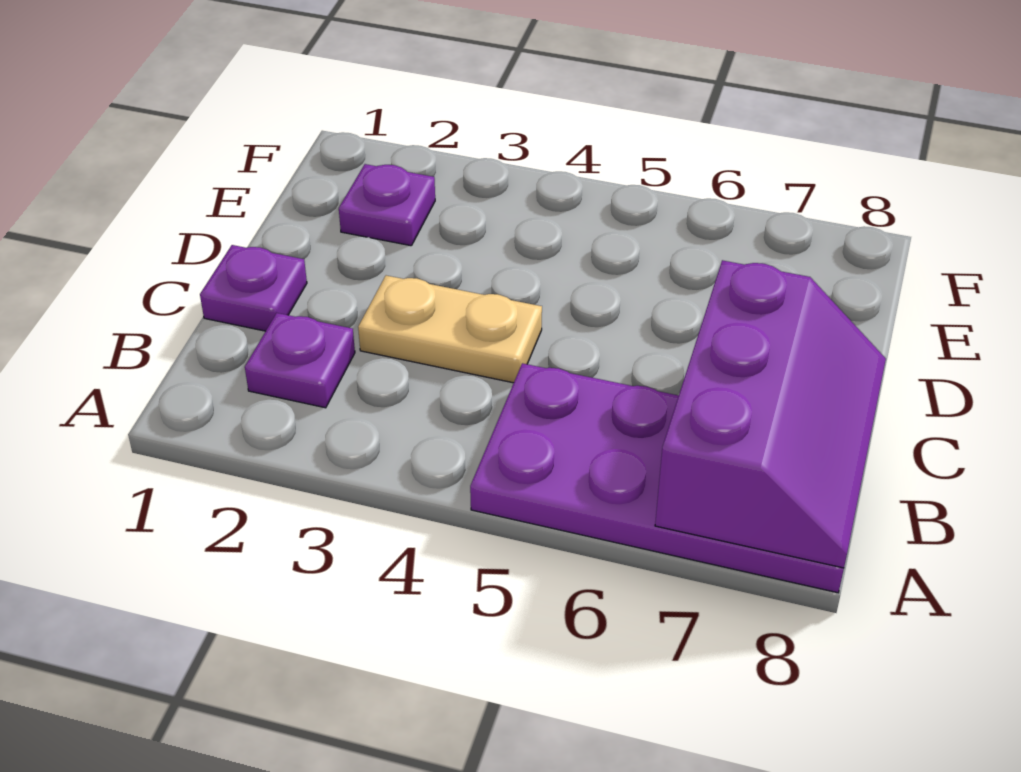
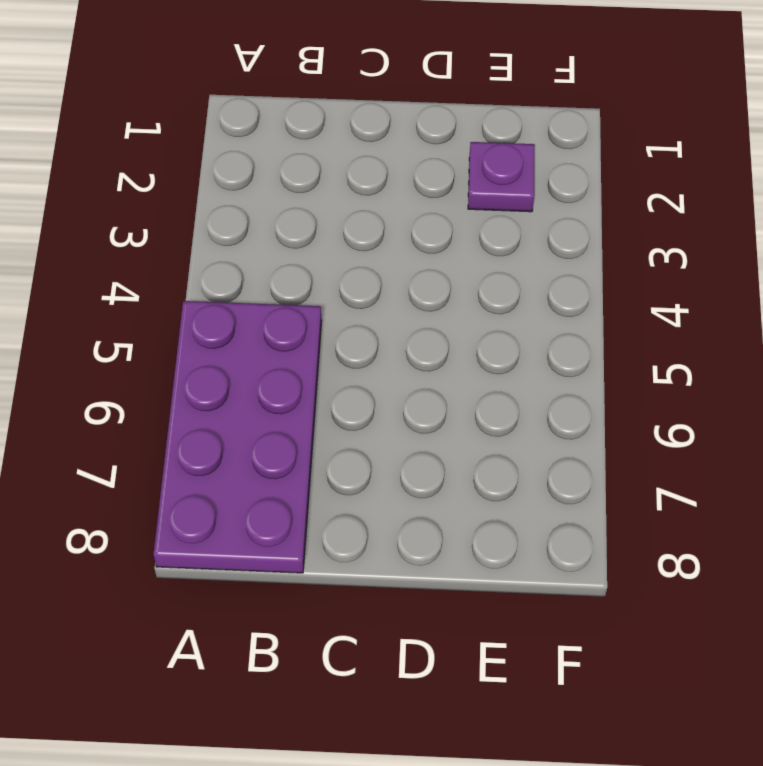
none -> purple plate B2 level 1
none -> purple plate C1 level 1

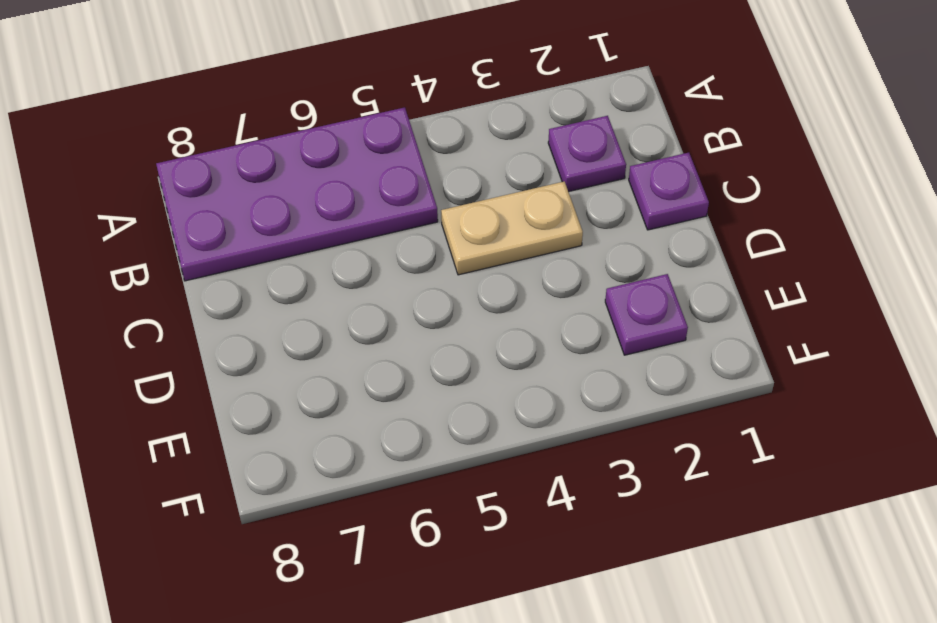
none -> purple slope A7:C8 level 2 top 7

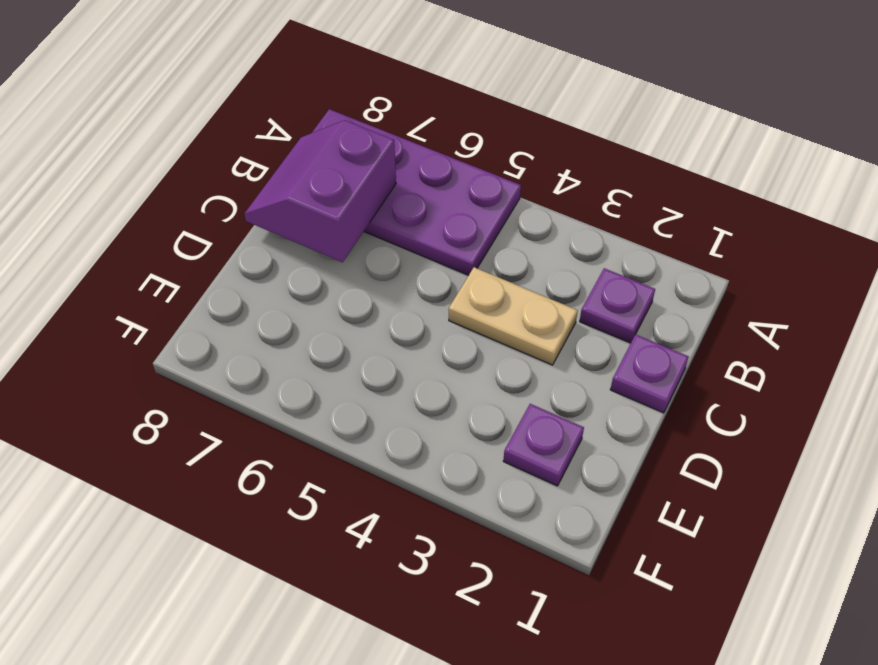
purple slope B7:C8 level 2 top 7 -> purple slope A7:C8 level 2 top 7

